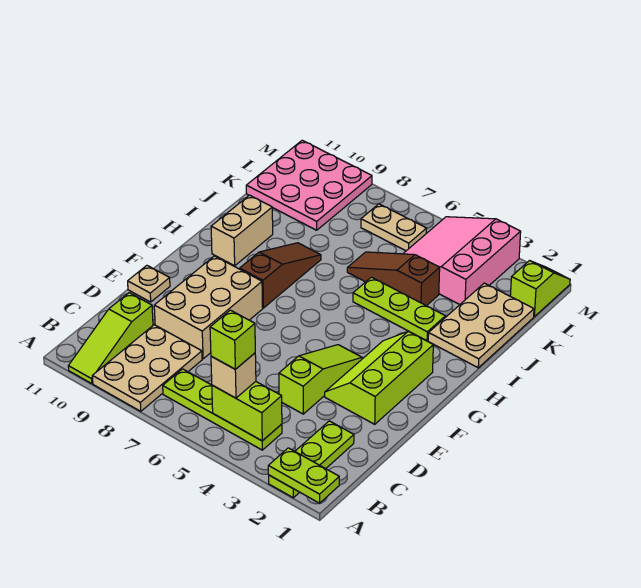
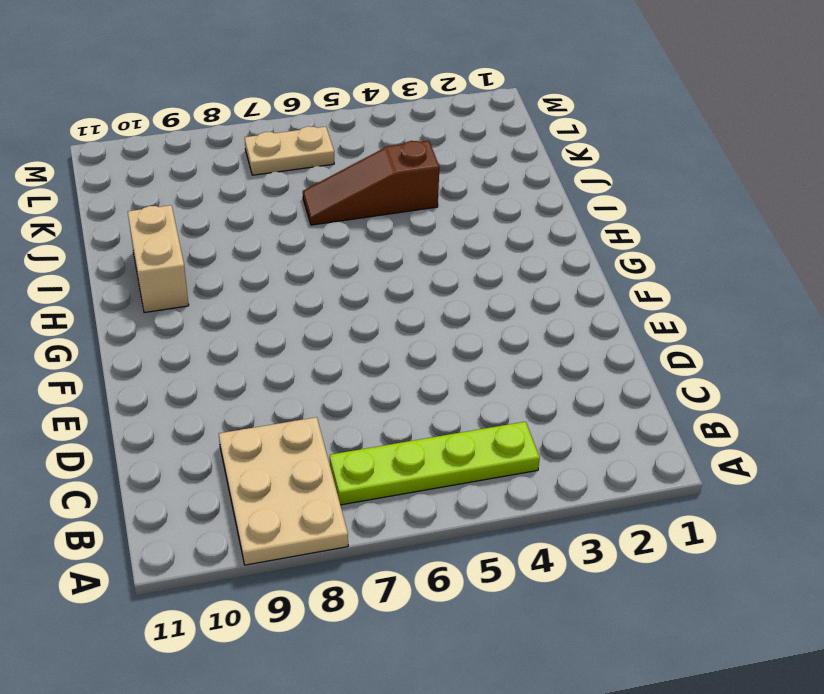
none -> lime plate A2:C2 level 1
none -> lime slope A10:C10 level 1 top C
none -> lime slope D4:F4 level 1 top D

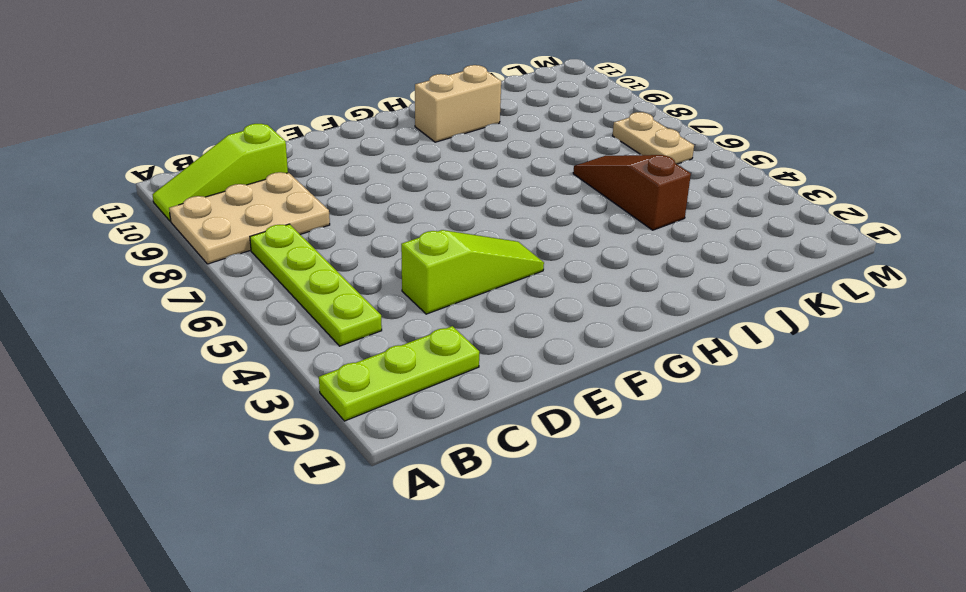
none -> tan brick D8:F9 level 1
none -> lime slope E2:G3 level 1 top 2
none -> tan plate E11 level 1

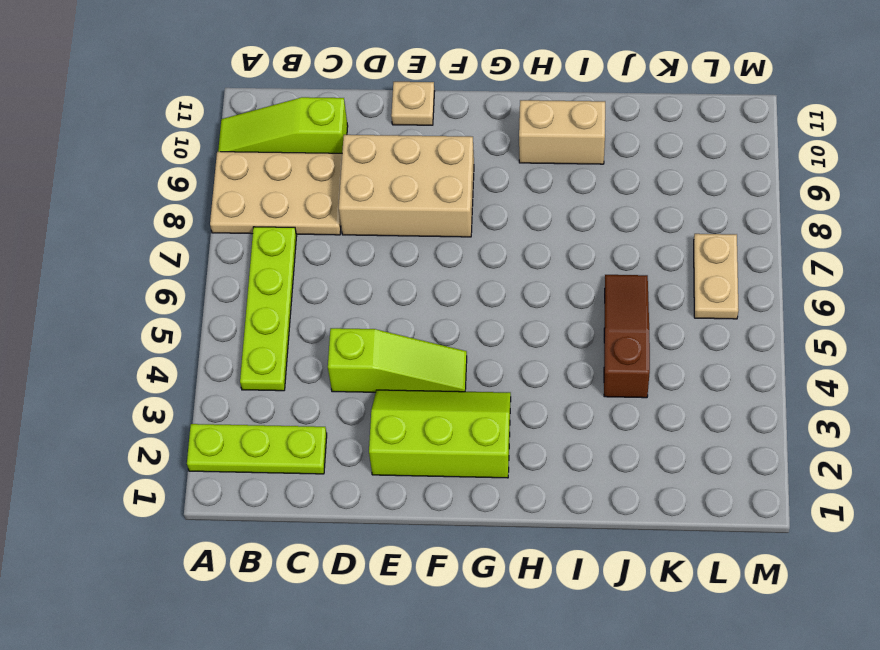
none -> brown slope G8:I8 level 1 top G
none -> tan plate I1:K2 level 1
none -> lime plate I3:I5 level 1

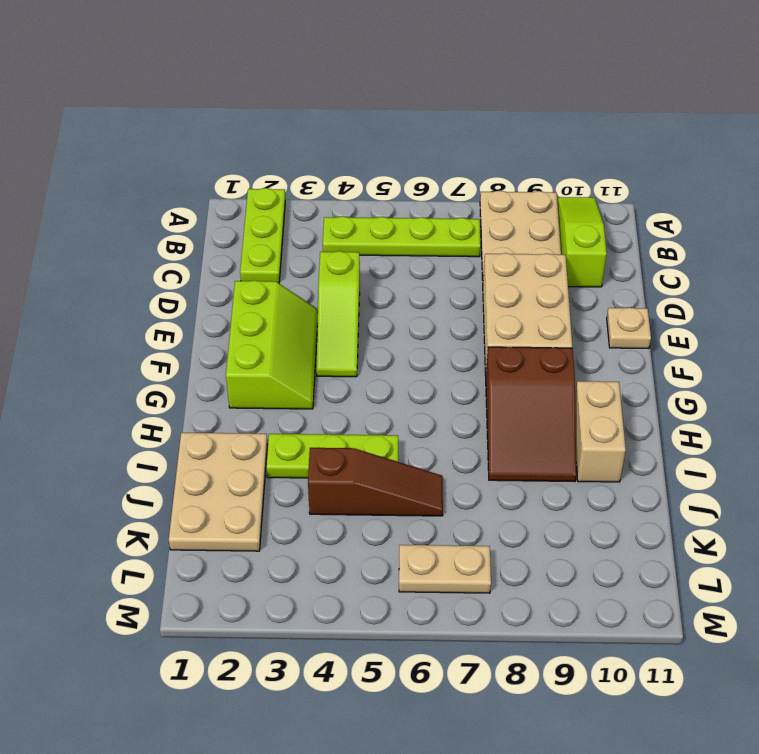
brown slope G8:I9 level 1 top G -> brown slope G8:I8 level 1 top G
none -> pink slope K3:M5 level 1 top 3
none -> pink plate K9:M11 level 1
none -> lime slope L1:M1 level 1 top L

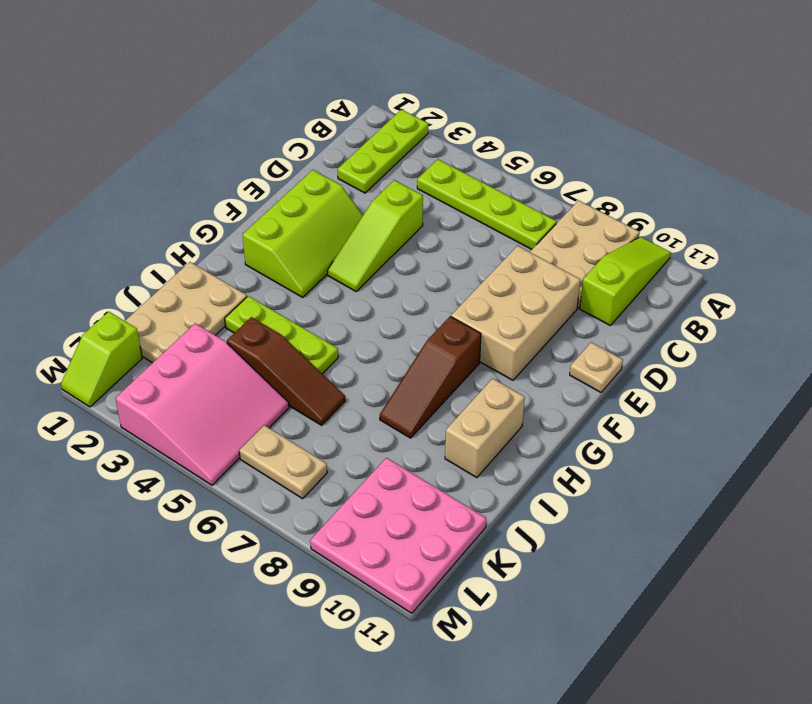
none -> lime plate A1:A2 level 2
none -> lime brick B4:B5 level 2
none -> tan brick B5 level 3

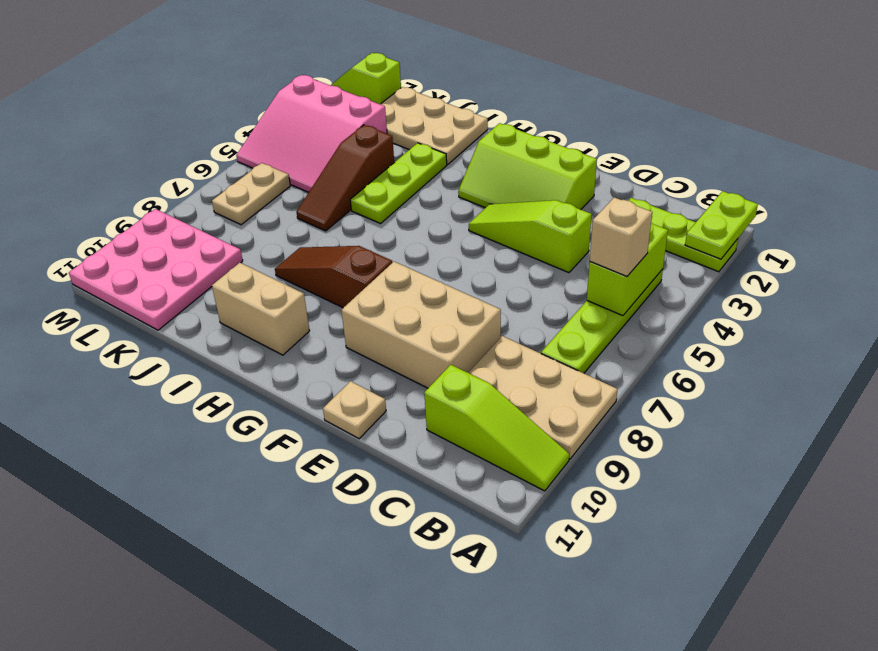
none -> lime brick B5 level 4

